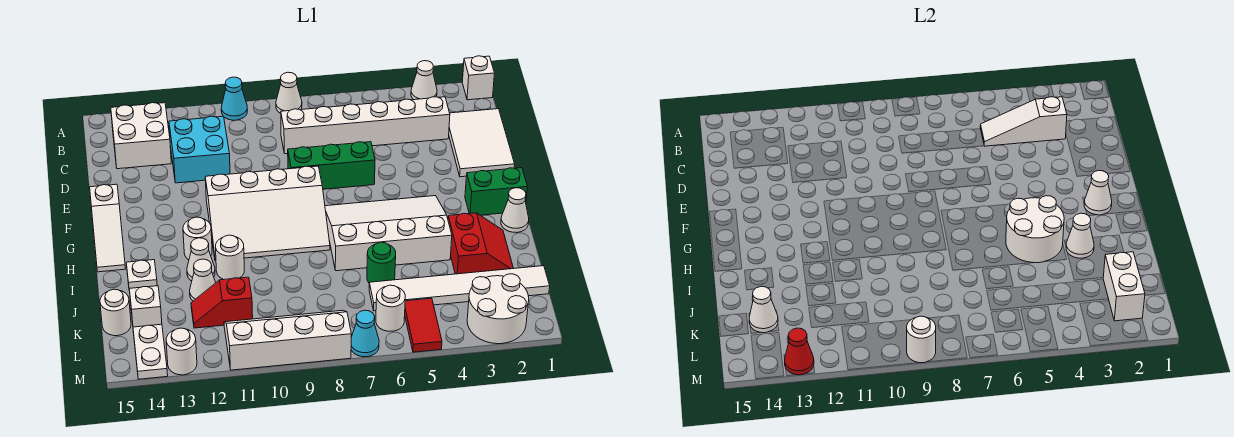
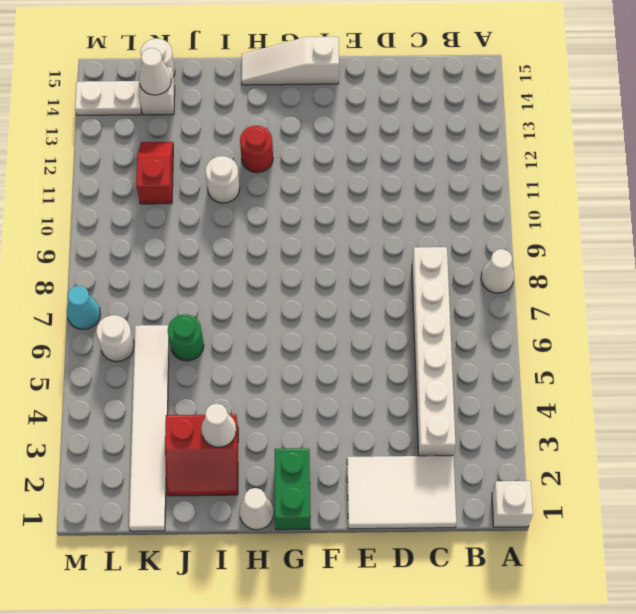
red round brick H12 level 1 -> white round brick H12 level 1
none -> white cone A3 level 1
none -> cyan cone A10 level 1
none -> white brick B13:C14 level 1
none -> cyan brick C11:D12 level 1

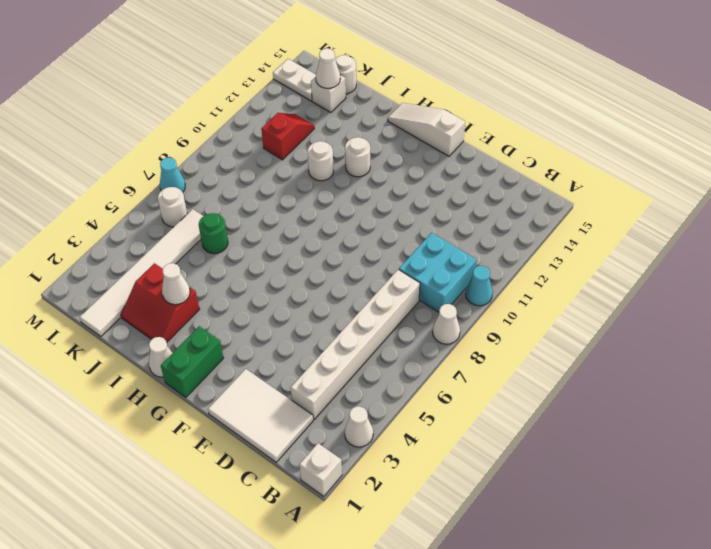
cyan brick B9:C10 level 1 -> cyan brick C11:D12 level 1
none -> white brick B13:C14 level 1
none -> green brick E6:E8 level 1
none -> white slope F8:H11 level 1 top F
none -> white slope G4:I7 level 1 top I

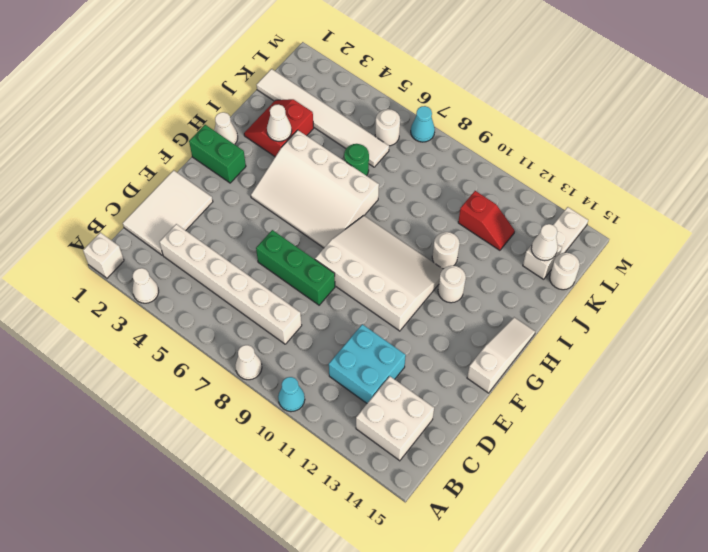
none -> white cone I12 level 1
none -> white plate I14 level 1
none -> white cone J12 level 1
none -> white round brick L2:M3 level 1

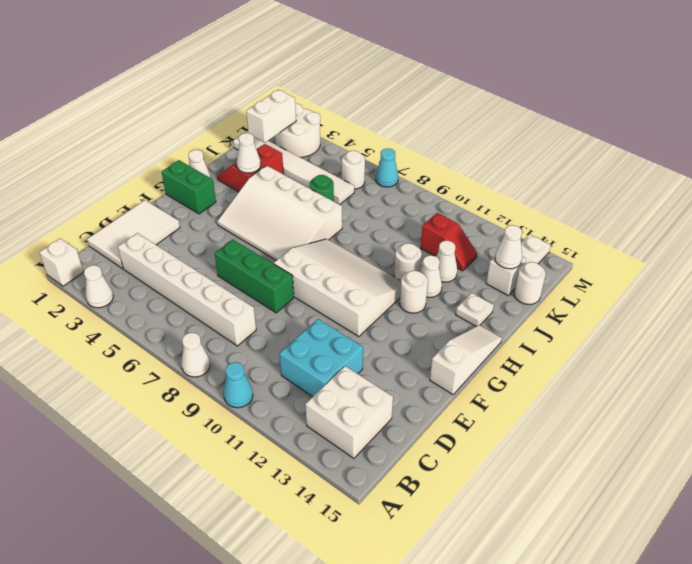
none -> red tile L5:M5 level 1
none -> white slope L8:M11 level 1 top M
none -> white round brick M13 level 1
none -> white slope C3:C5 level 2 top 3

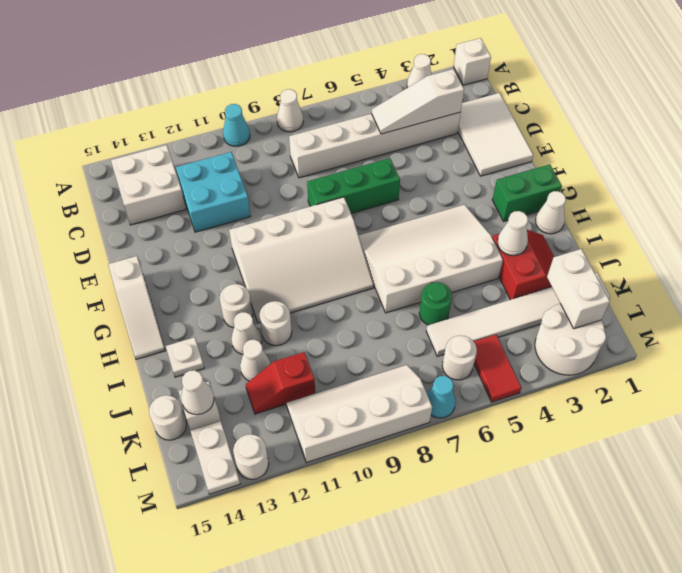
none -> white cone G2 level 2
none -> white round brick H4:I5 level 2
none -> white round brick M9 level 2
none -> red cone M13 level 2

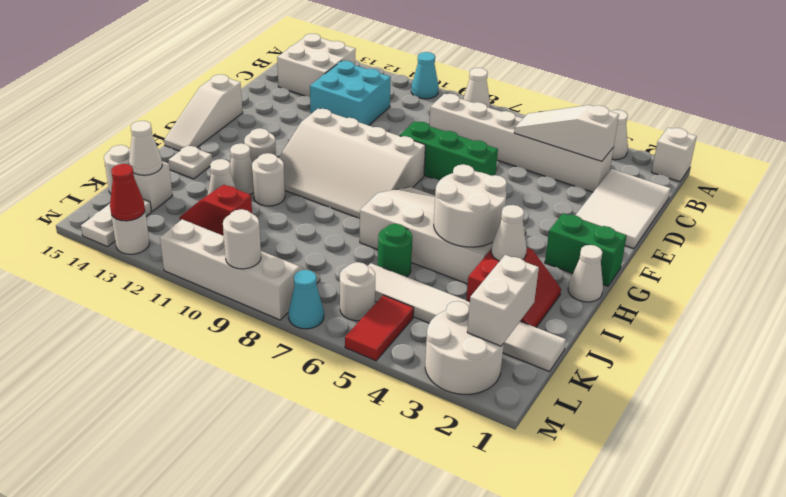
none -> white cone G2 level 2

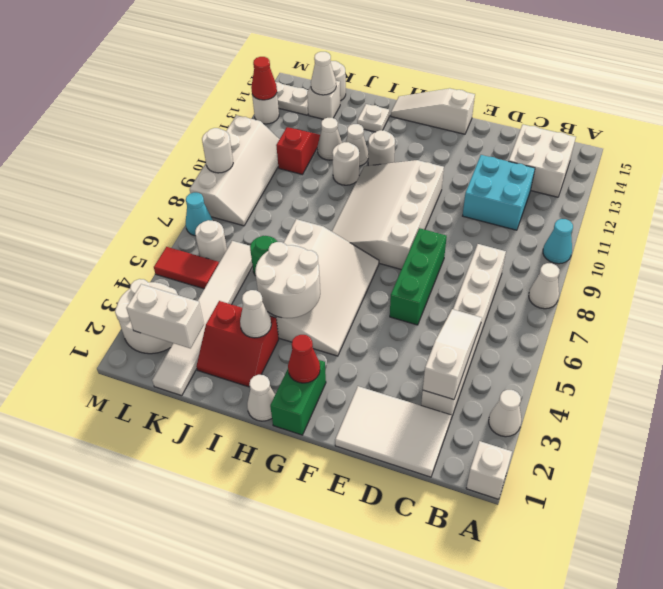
red cone G2 level 2 -> white cone G2 level 2

